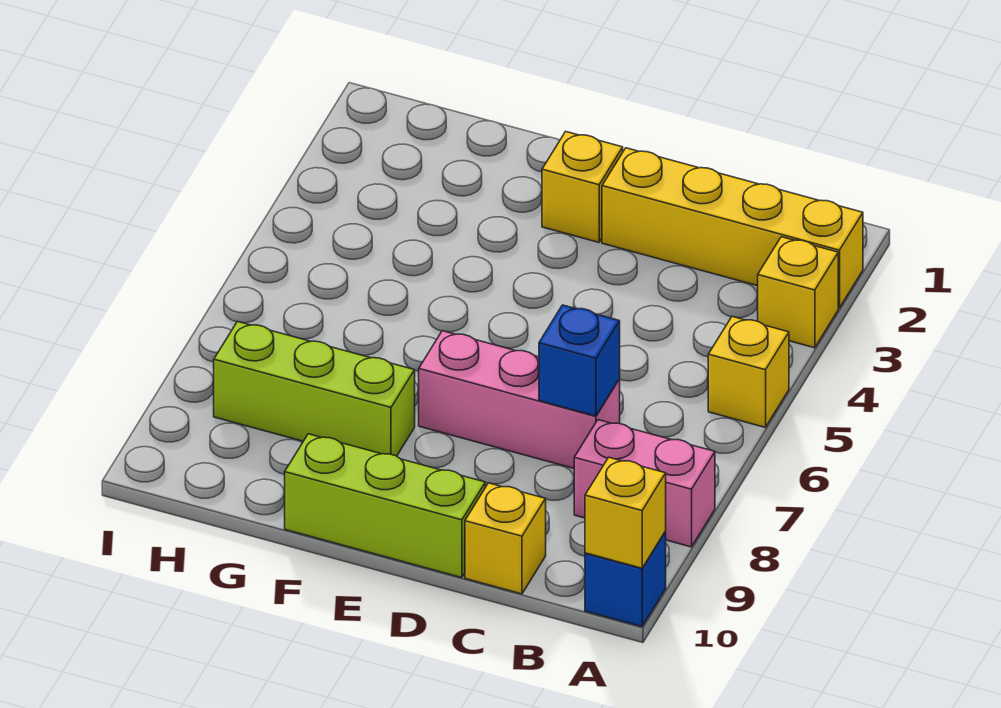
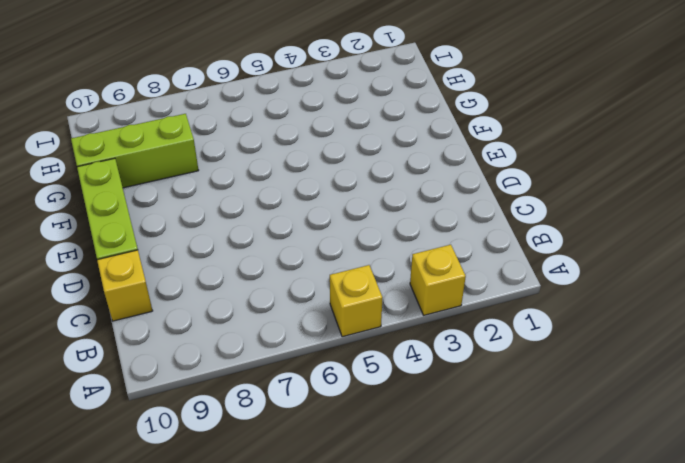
lime brick G8:G10 level 1 -> lime brick F8:H8 level 1
none -> yellow brick A2:D2 level 1
none -> pink brick A8:B8 level 1
none -> blue brick A10 level 1

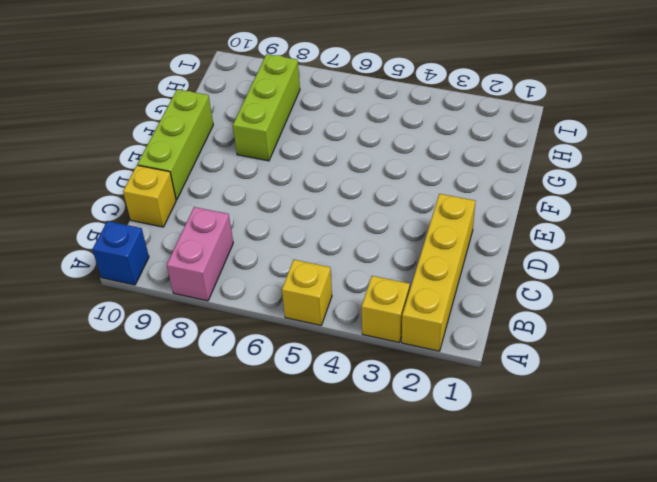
none -> pink brick C7:E7 level 1
none -> yellow brick E2 level 1
none -> yellow brick A10 level 2

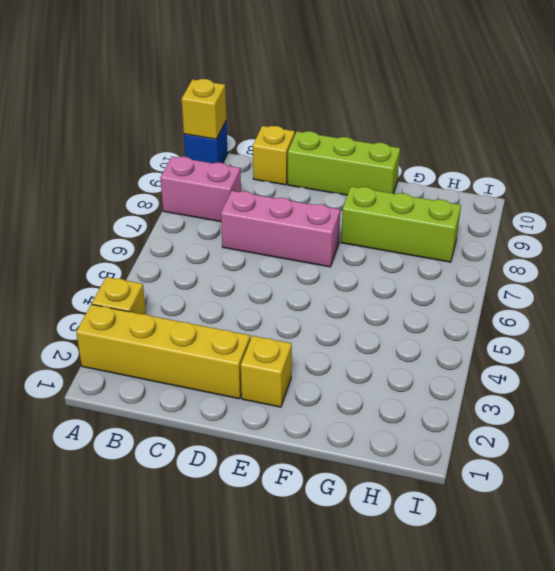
none -> yellow brick A5 level 1
none -> blue brick C7 level 2

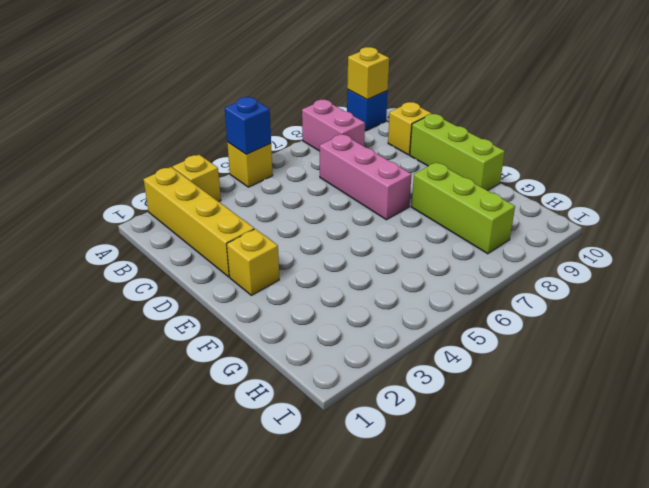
blue brick A5 level 2 -> blue brick C7 level 2

